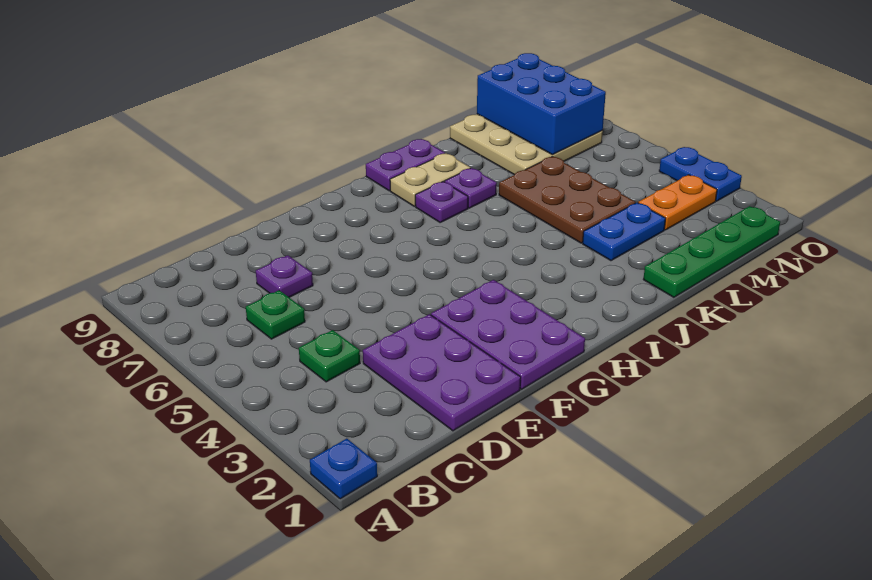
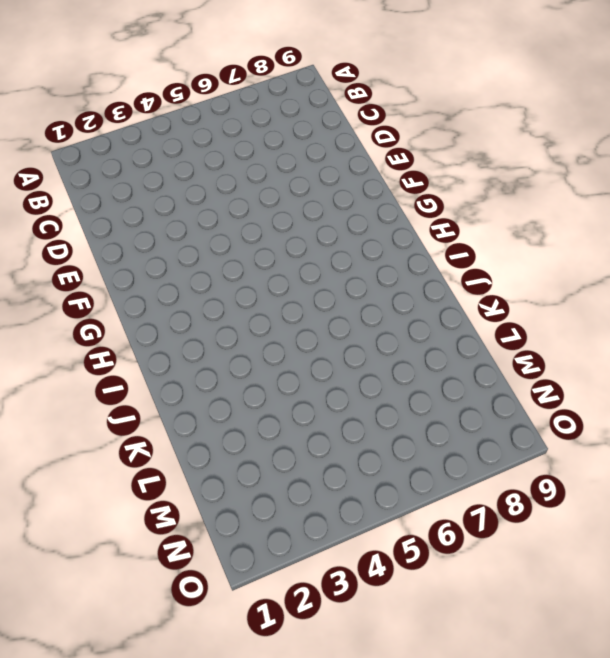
none -> blue plate A1 level 1
none -> green plate C4 level 1
none -> green plate C6 level 1

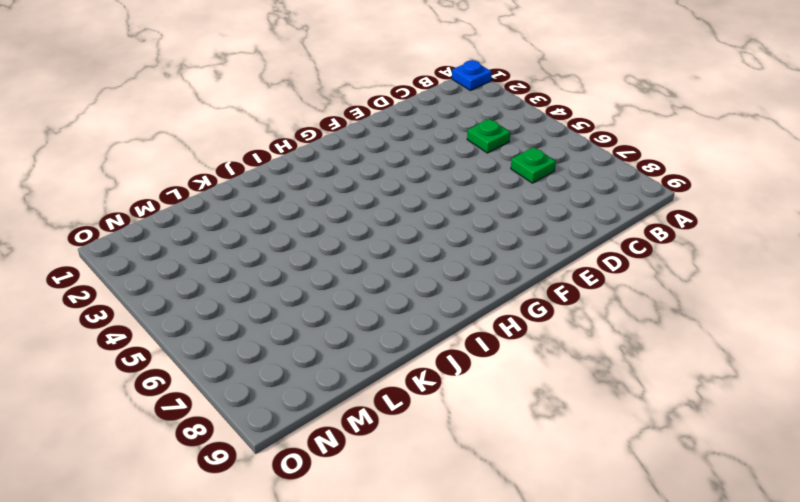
none -> purple plate D1:E3 level 1
none -> purple plate D7 level 1
none -> purple plate F1:G3 level 1

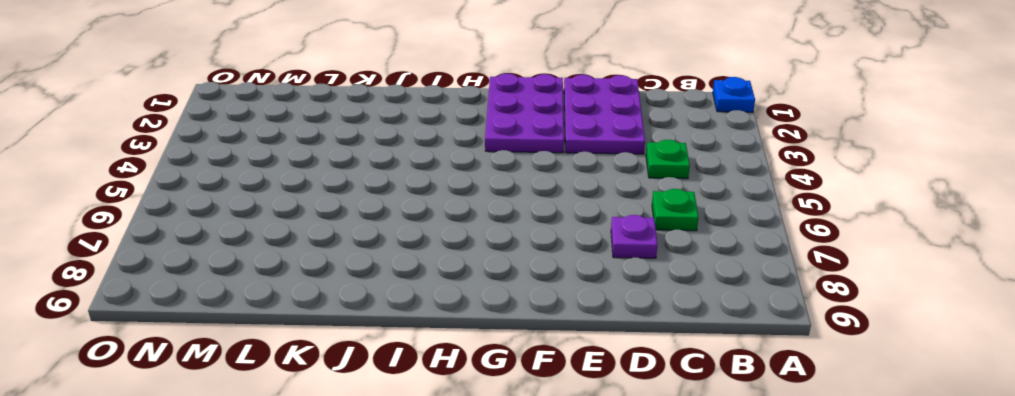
none -> purple plate I7 level 1
none -> tan plate I8:J8 level 1
none -> purple plate I9:J9 level 1

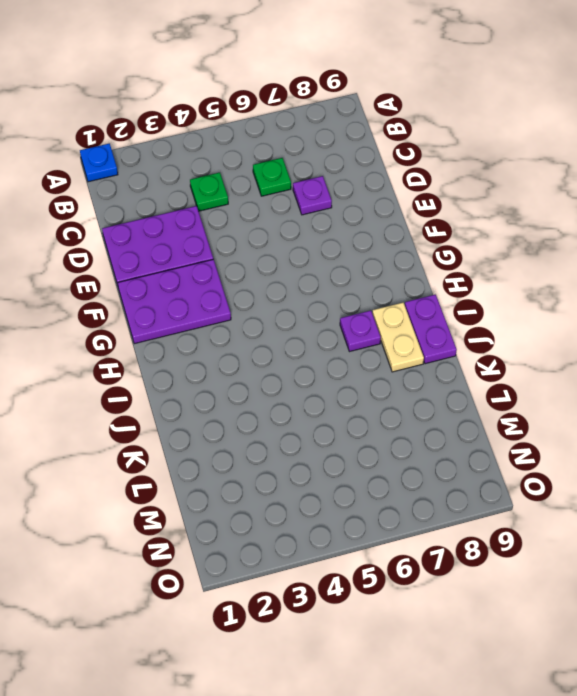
none -> purple plate J7 level 1
none -> green plate K1:N1 level 1
none -> blue plate K3:L3 level 1

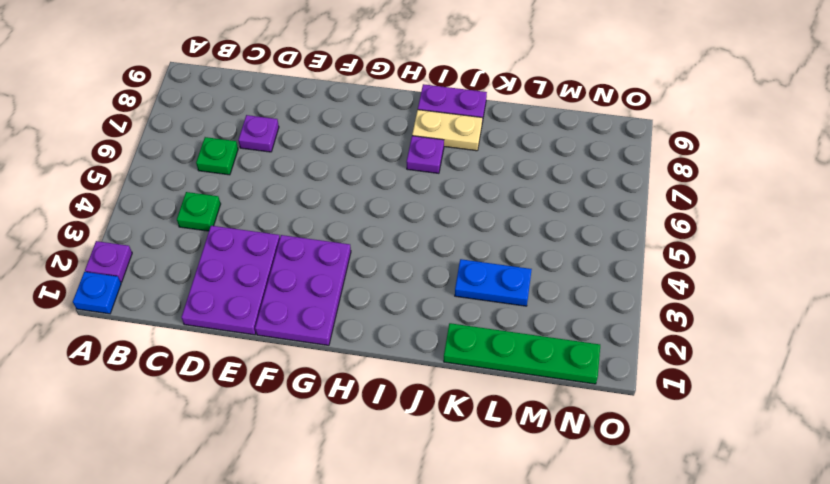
purple plate A2 level 1 -> purple plate J7 level 1
none -> brown plate K4:L6 level 1
none -> tan plate L7:N9 level 1
none -> orange plate M3:N3 level 1

